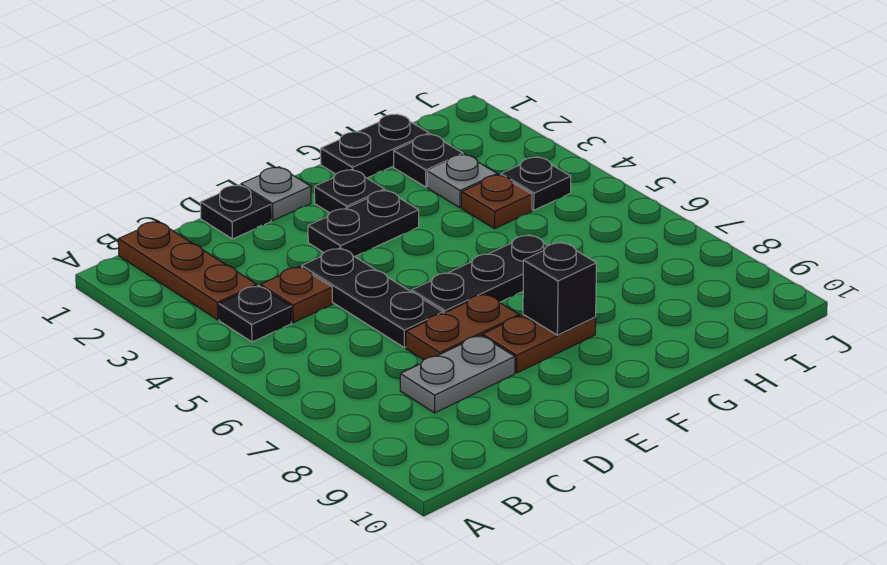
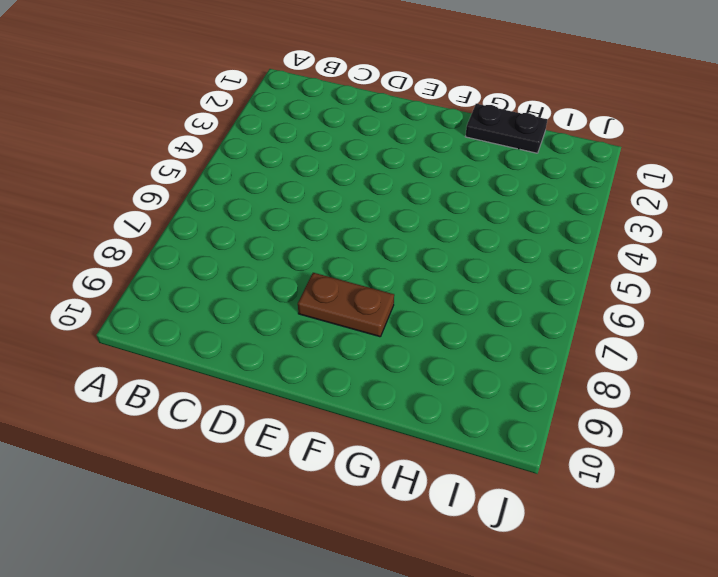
none -> brown plate B1:B3 level 1
none -> black plate B4 level 1
none -> brown plate C4 level 1

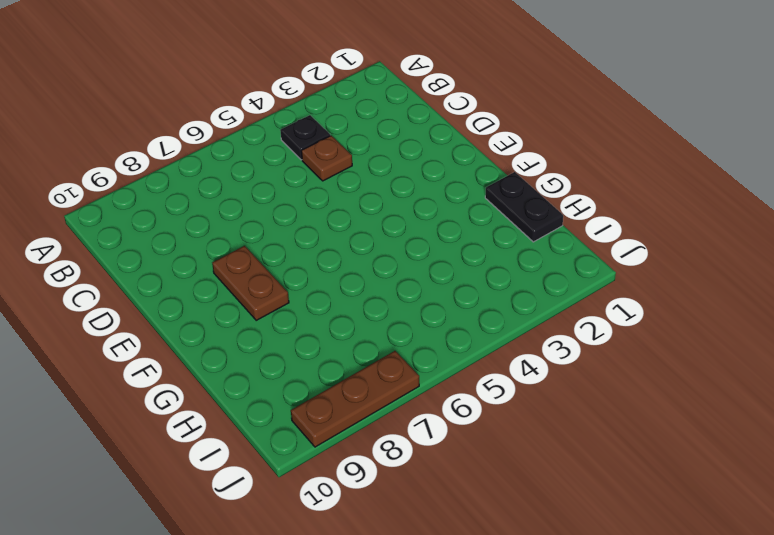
brown plate J7:J9 level 1 -> brown plate B1:B3 level 1
none -> grey plate C8:D8 level 1
none -> black plate D1 level 1
none -> black plate D4:D6 level 1

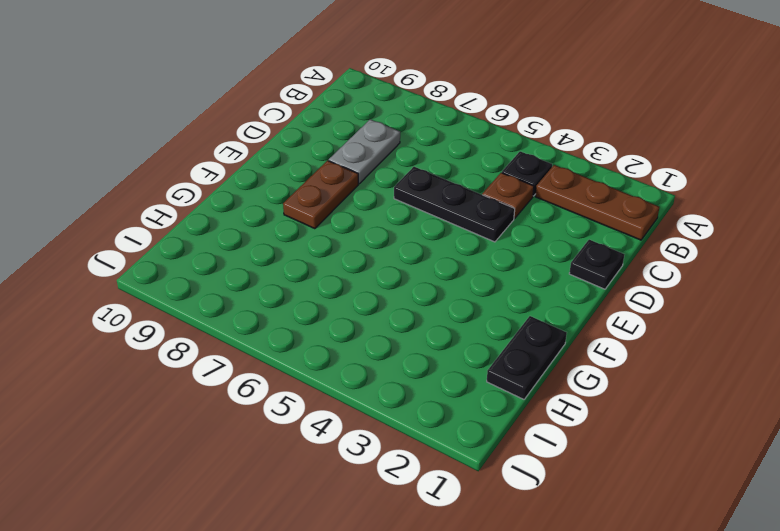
none -> brown plate D7:E7 level 1
none -> grey plate E1 level 1
none -> black plate E3:F3 level 1

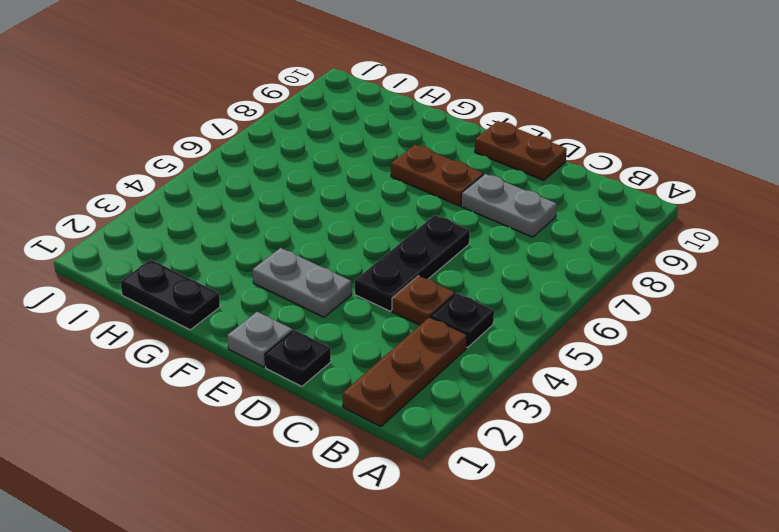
brown plate D10:E10 level 1 -> brown plate D7:E7 level 1
grey plate E3:F3 level 1 -> black plate E3:F3 level 1
none -> black plate E6:G6 level 1
none -> black plate F2 level 1
none -> black plate H2 level 1

